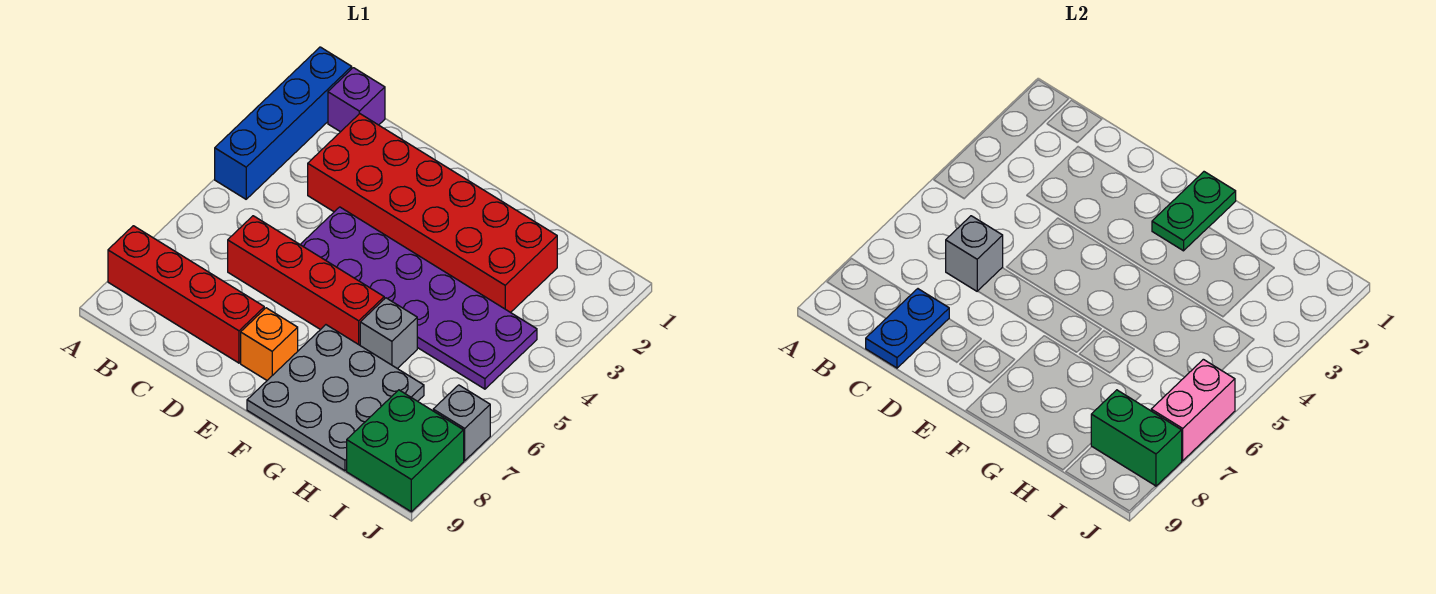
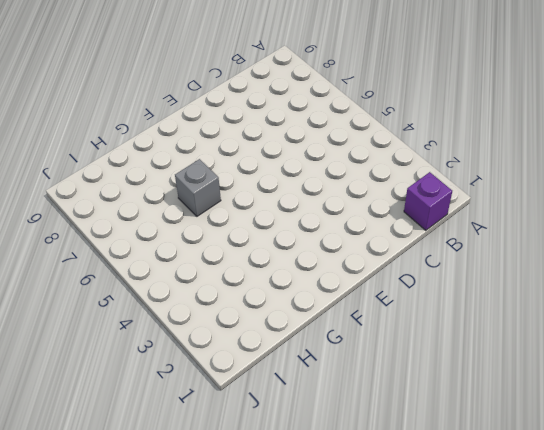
none -> blue brick A1:A4 level 1
none -> red brick A8:D8 level 1
none -> red brick C2:H3 level 1

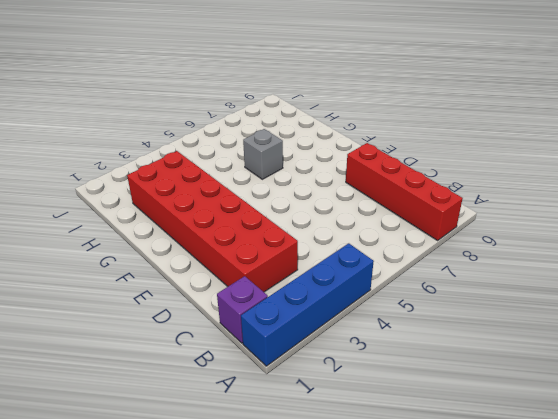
none -> red brick C6:F6 level 1
none -> purple plate D4:I5 level 1
none -> orange brick E8 level 1

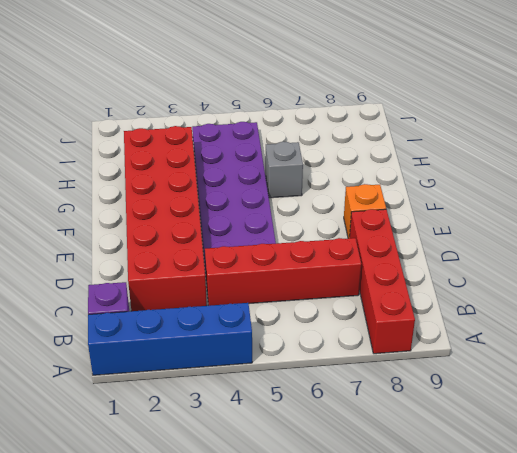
red brick C4:C7 level 1 -> red brick C6:F6 level 1
none -> grey plate F7:H9 level 1
none -> green brick I8:J9 level 1
none -> grey brick J7 level 1

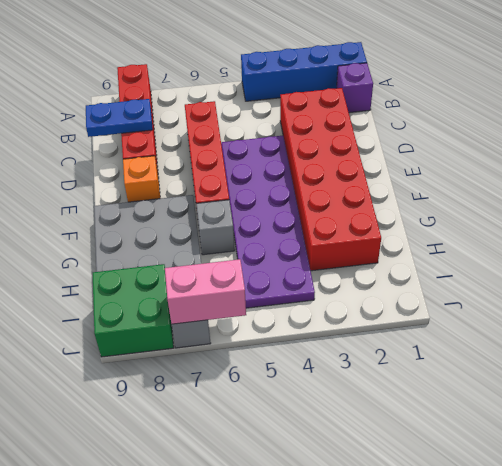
none -> grey brick C6 level 2
none -> green plate F1:F2 level 2
none -> green brick I8:J8 level 2

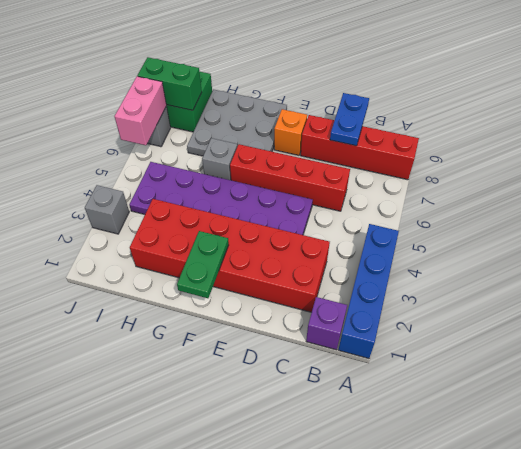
grey brick J3 level 1 -> grey brick C6 level 2

